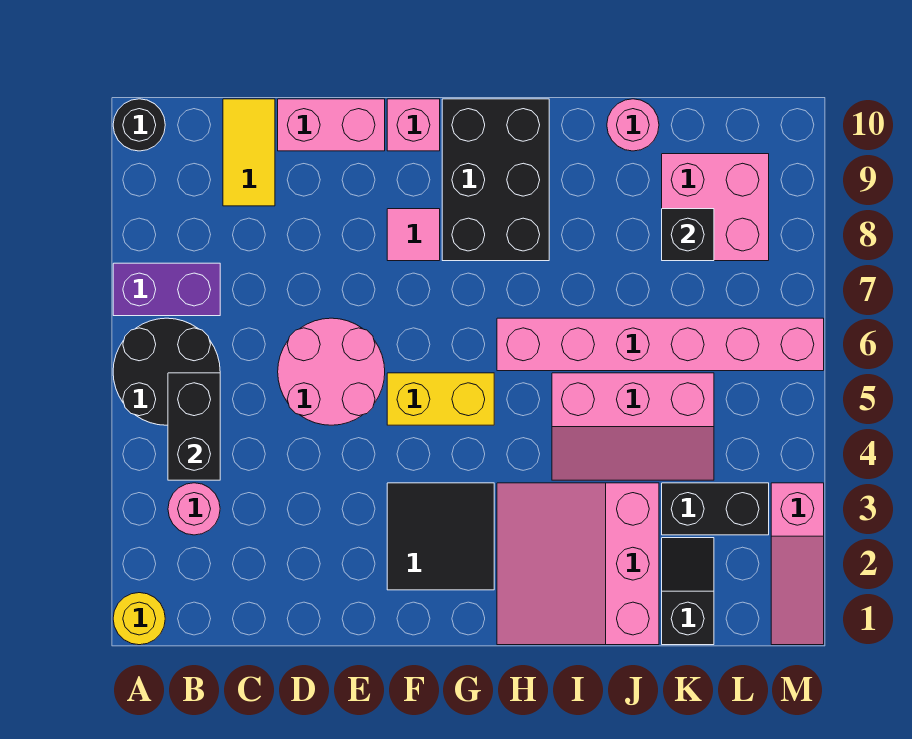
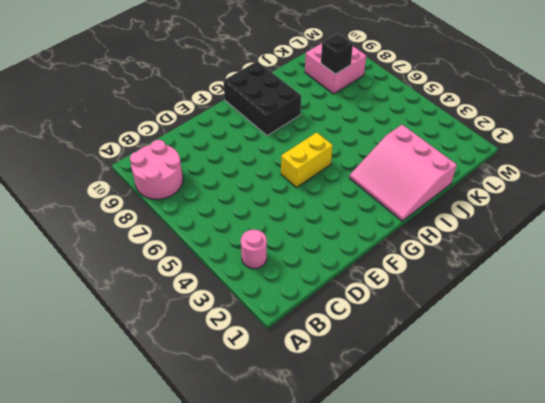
pink round brick A8:B9 level 1 -> pink round brick D5:E6 level 1
none -> yellow round brick A1 level 1
none -> black round brick A5:B6 level 1
none -> purple brick A7:B7 level 1

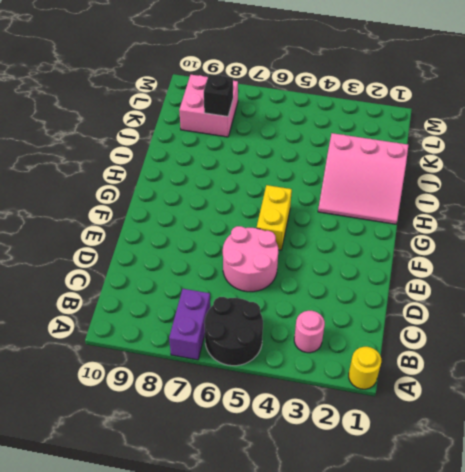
none -> black round brick A10 level 1
none -> yellow tile C9:C10 level 1
none -> pink brick D10:E10 level 1

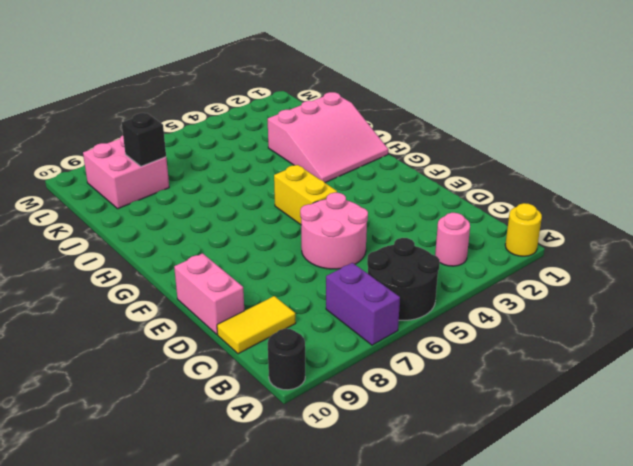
none -> black tile F2:G3 level 1
none -> pink tile F8 level 1
none -> pink brick F10 level 1

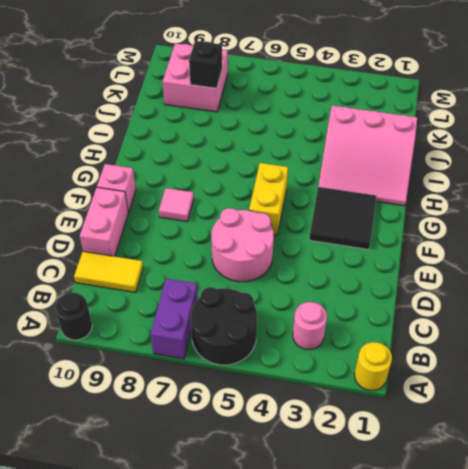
none -> black brick G8:H10 level 1
none -> pink brick H6:M6 level 1
none -> pink slope I4:K5 level 1 top 5

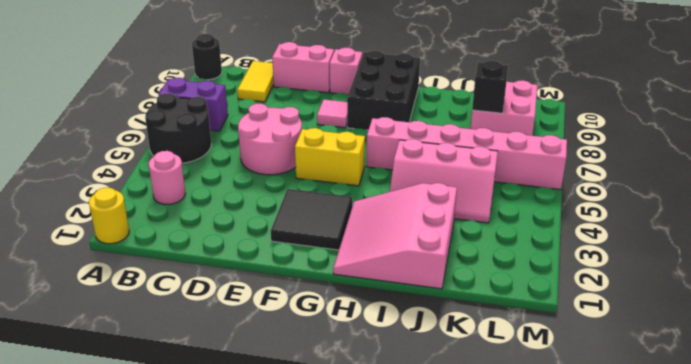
none -> pink round brick J10 level 1
none -> black slope K1:K2 level 1 top 1
none -> black brick K3:L3 level 1

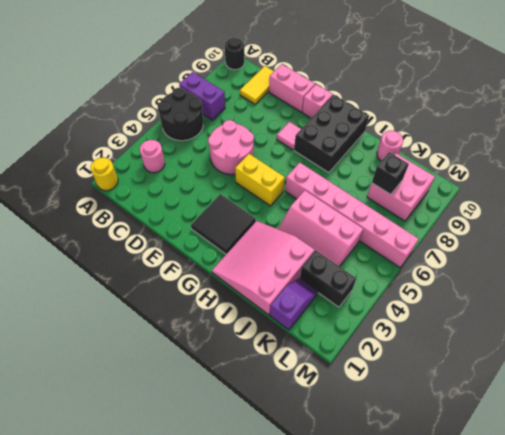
purple slope K1:K2 level 1 top 1 -> black slope K1:K2 level 1 top 1
none -> pink slope M1:M3 level 1 top 3
none -> black brick B4:B5 level 2

